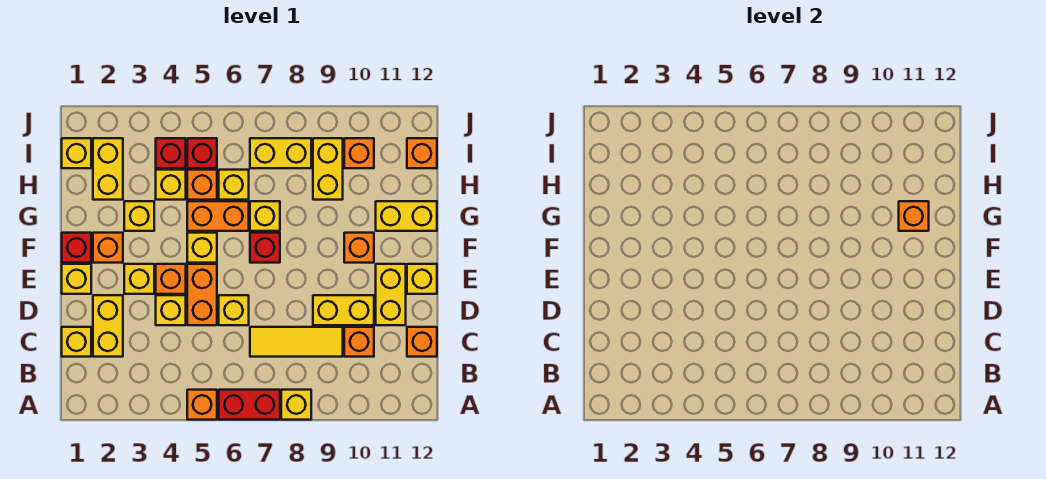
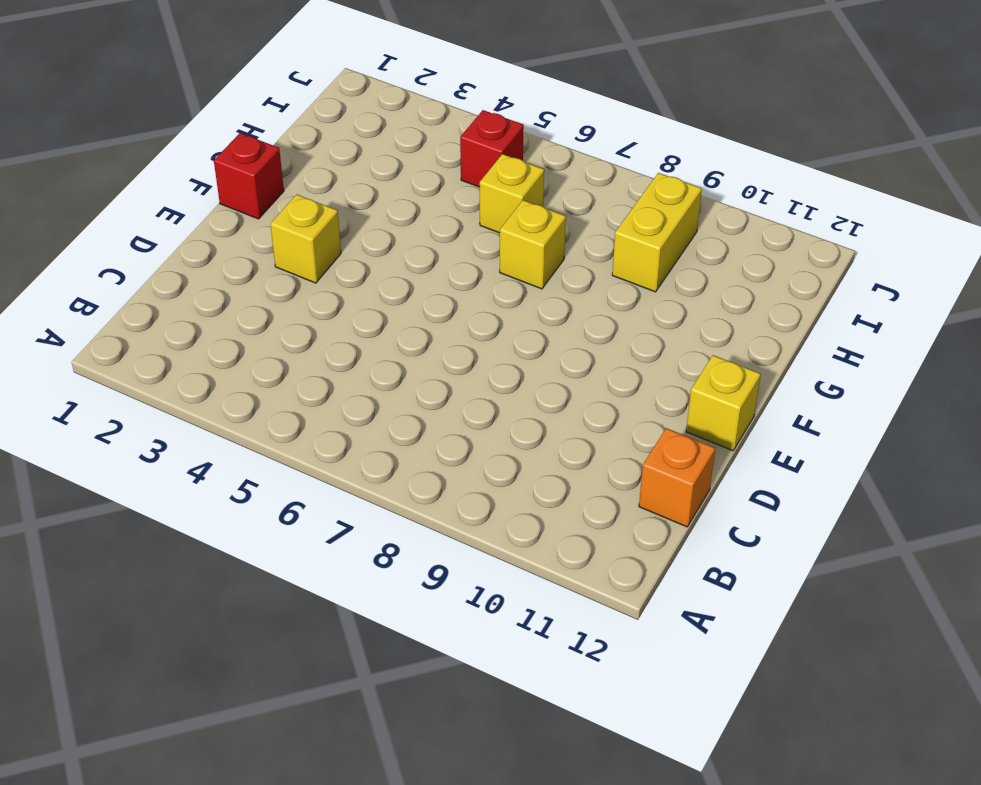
none -> orange brick A5 level 1
none -> red brick A6:A7 level 1
none -> yellow brick A8 level 1
none -> yellow brick C1 level 1

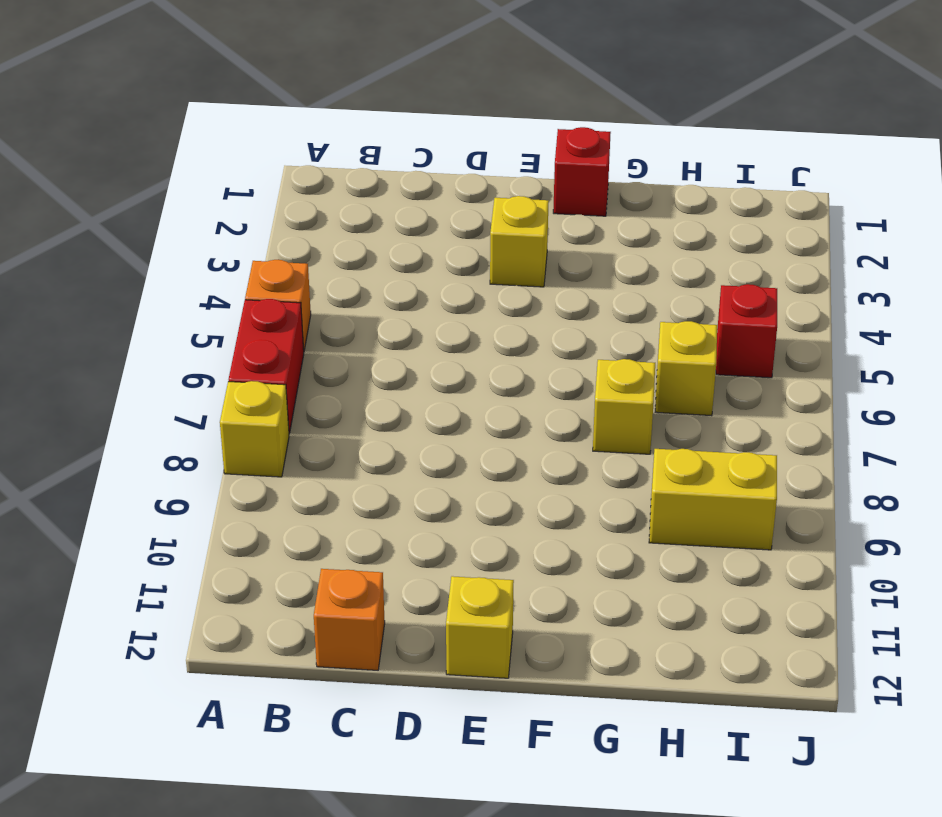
none -> yellow brick C1 level 1
none -> yellow brick C2:D2 level 1
none -> yellow tile C7:C9 level 1
none -> orange brick C10 level 1

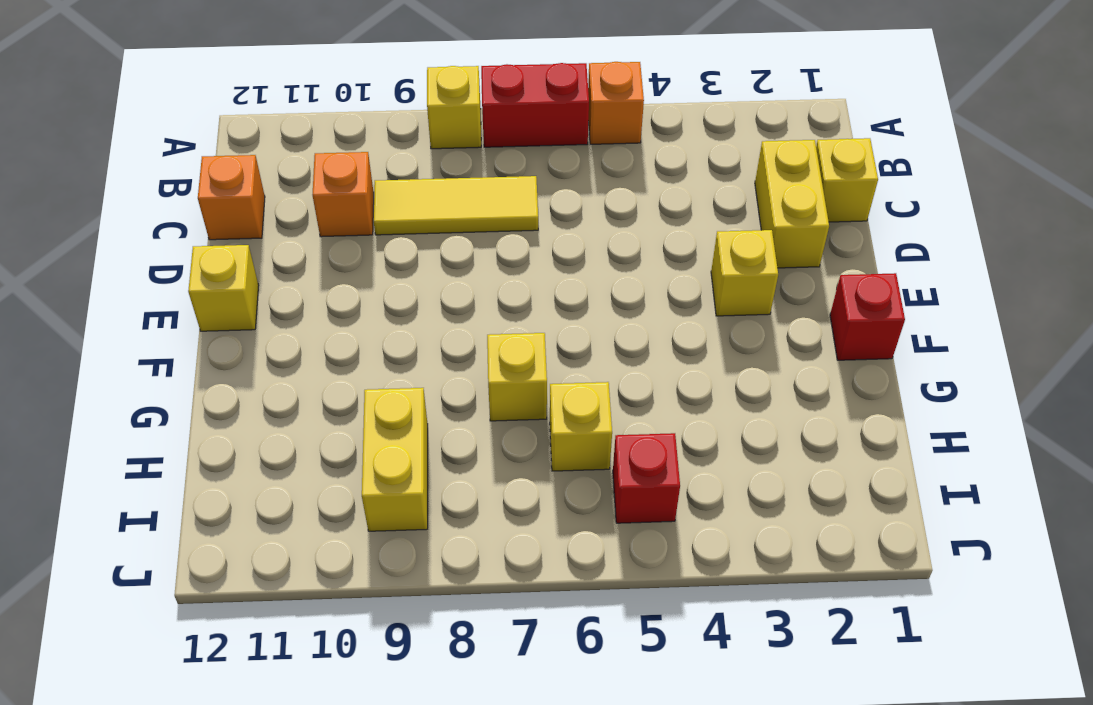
none -> yellow brick D4 level 1
none -> orange brick D5:E5 level 1
none -> yellow brick D6 level 1
none -> yellow brick D9:D10 level 1

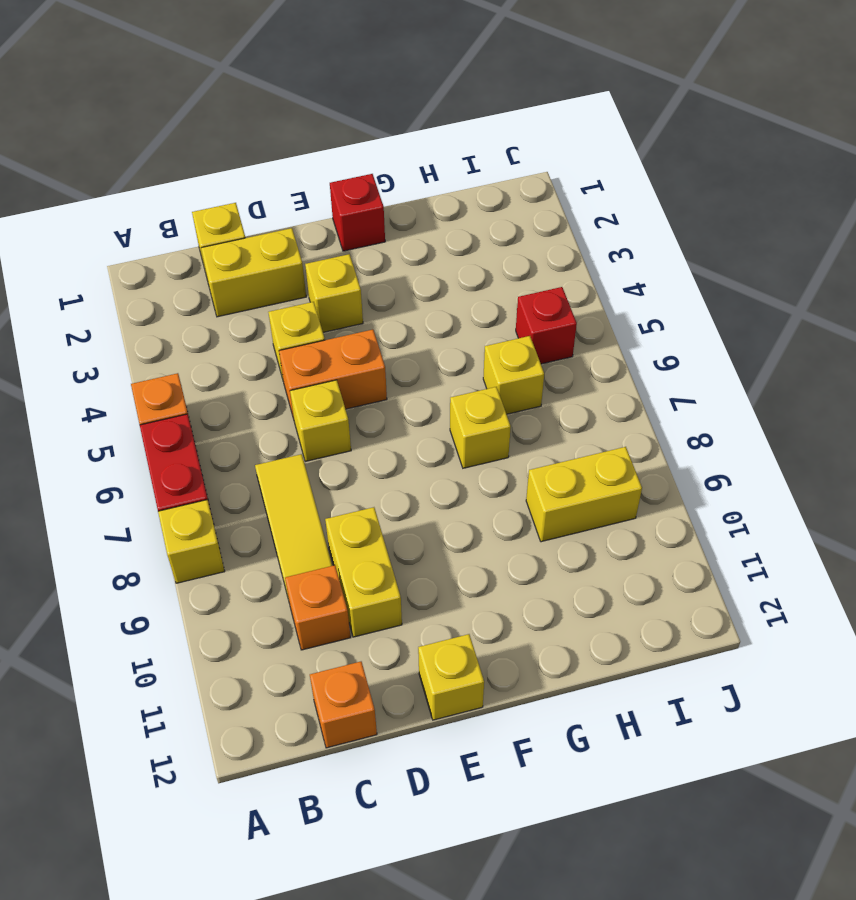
none -> yellow brick D11:E11 level 1
none -> yellow brick E1 level 1
none -> orange brick E4 level 1
none -> orange brick F2 level 1

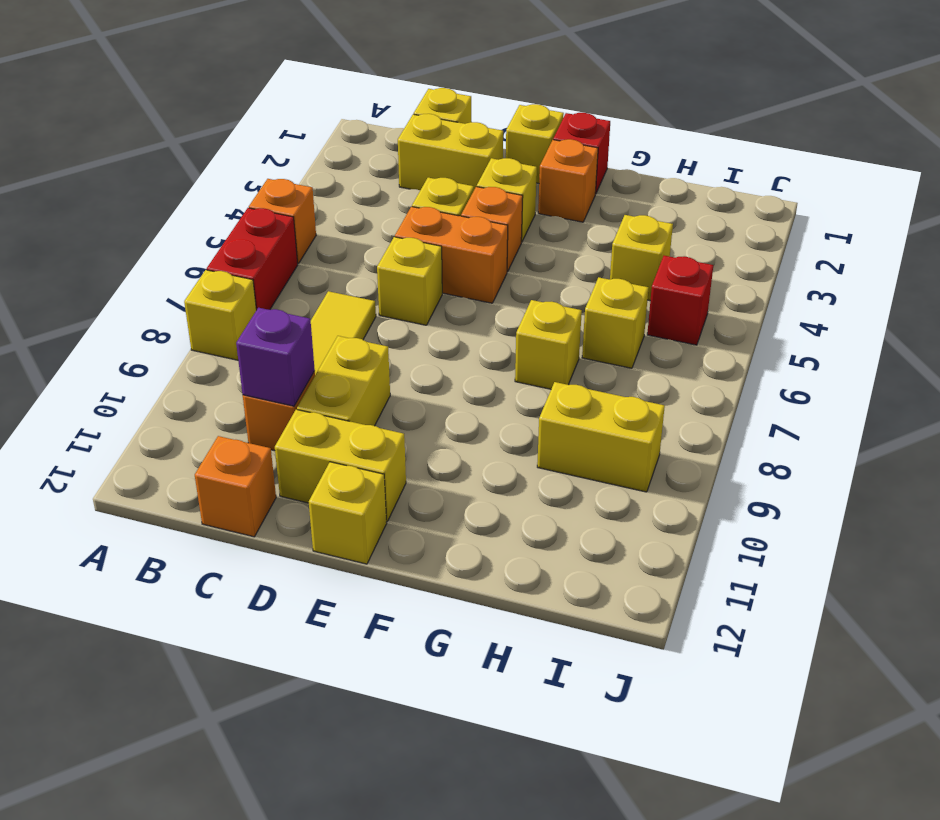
purple brick C10 level 2 -> none
none -> yellow brick F5 level 1
none -> red brick F7 level 1
none -> orange brick F10 level 1
none -> yellow brick G3 level 1

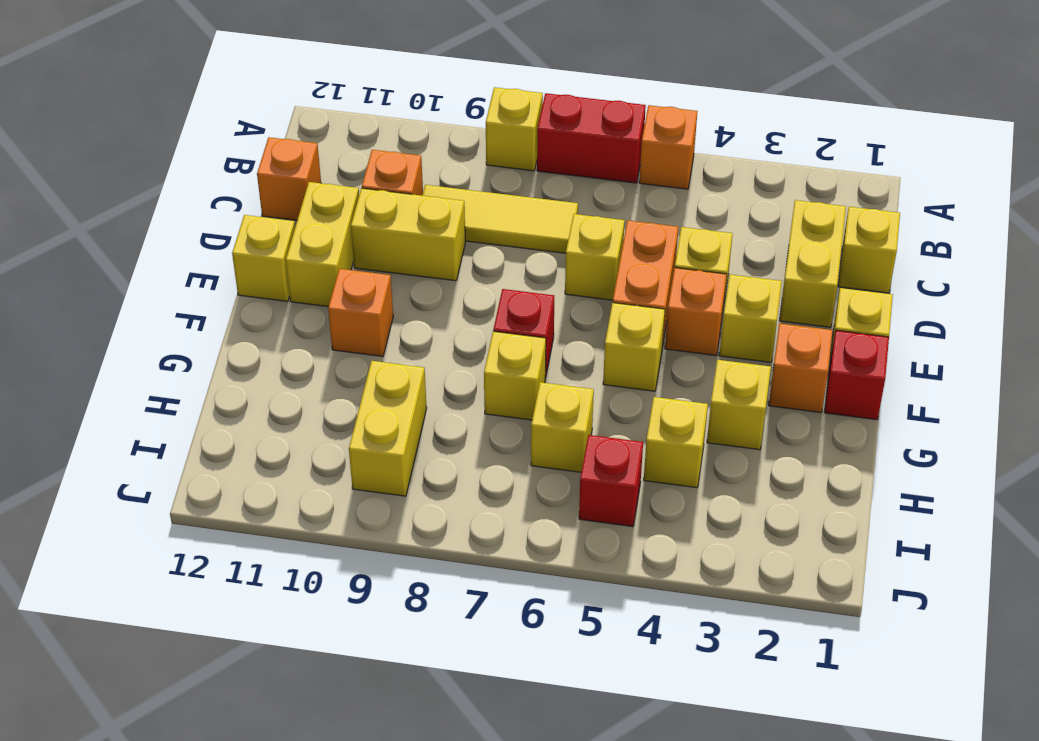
none -> orange brick G5:G6 level 1
none -> yellow brick G11:G12 level 1
none -> yellow brick H2:I2 level 1
none -> orange brick H5 level 1

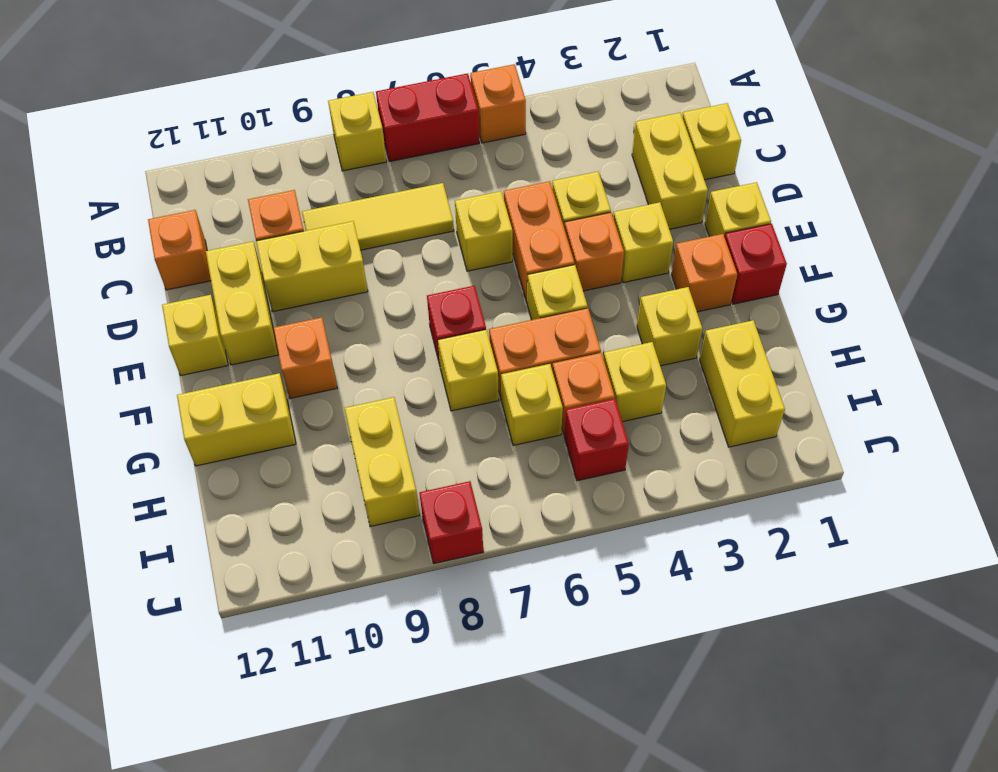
red brick J8 level 1 -> red brick I4 level 1
none -> yellow brick I1 level 1
none -> yellow brick I7:I8 level 1
none -> orange brick I10 level 1
none -> orange brick I12 level 1

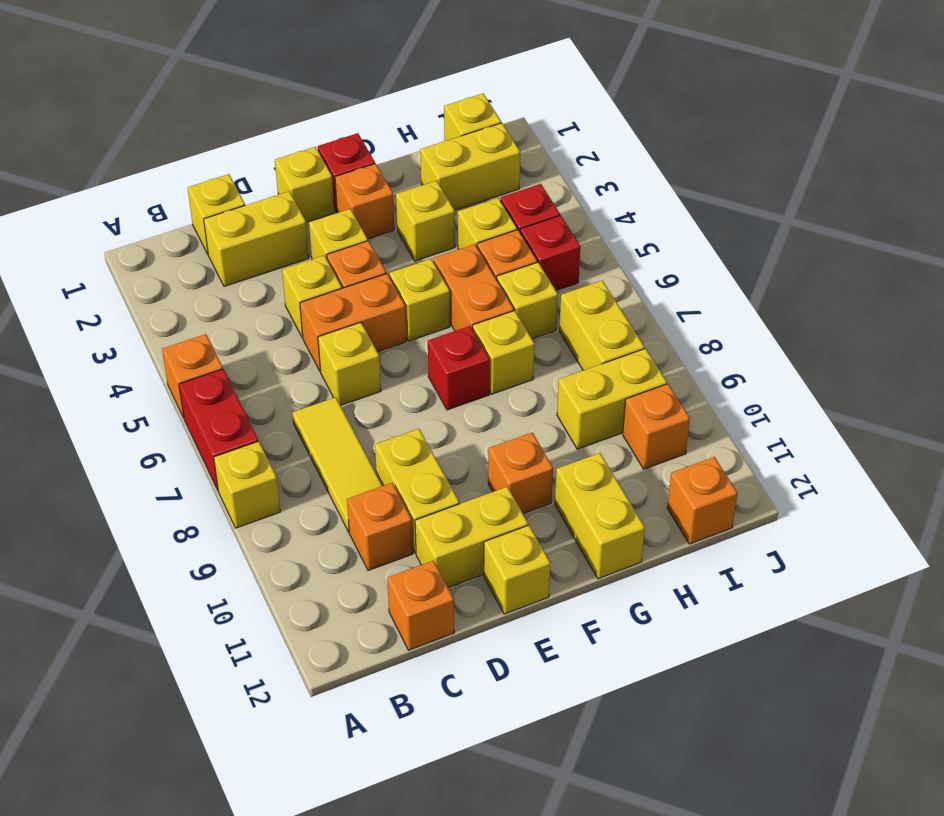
none -> orange brick G11 level 2

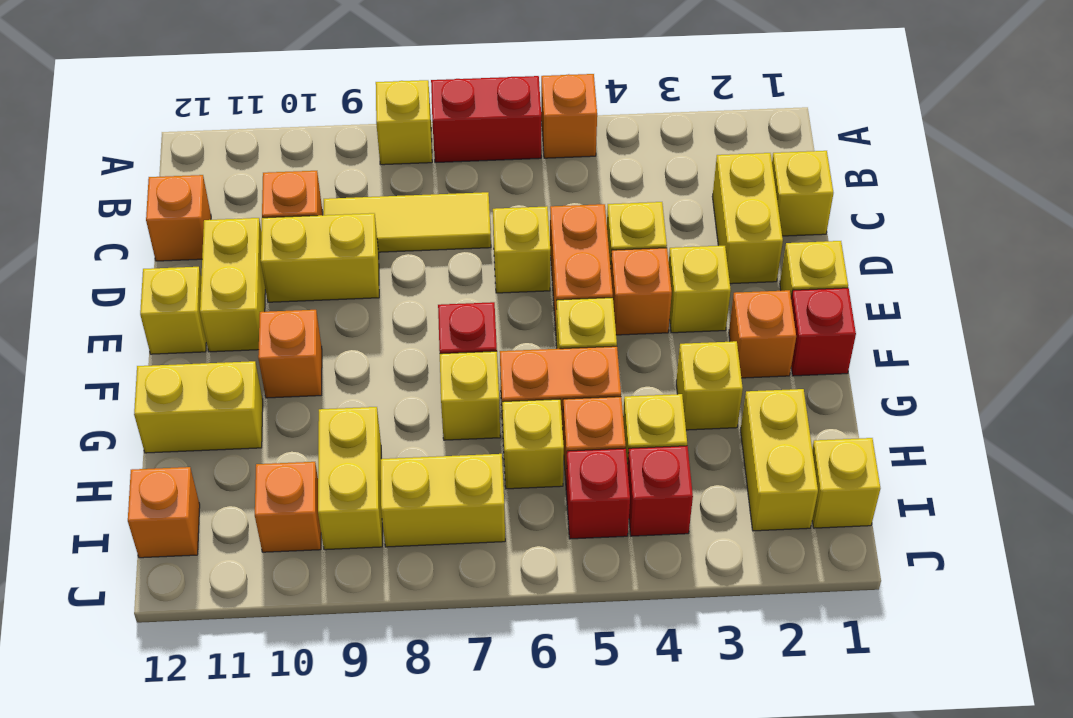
none -> orange brick G11 level 2

